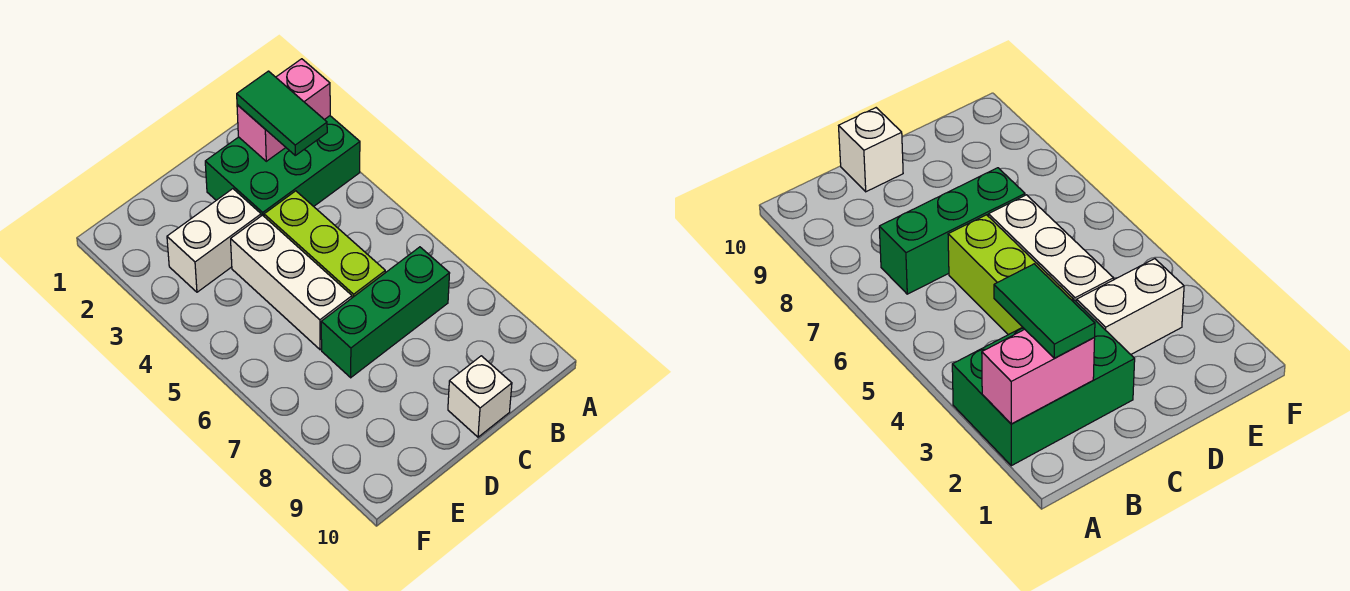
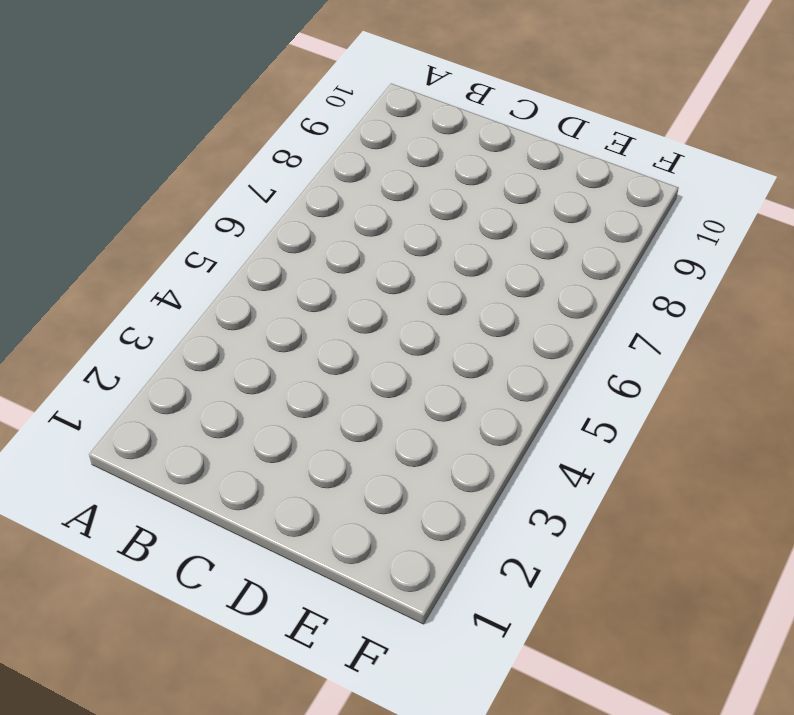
none -> green brick A2:C3 level 1
none -> green brick B7:D7 level 1

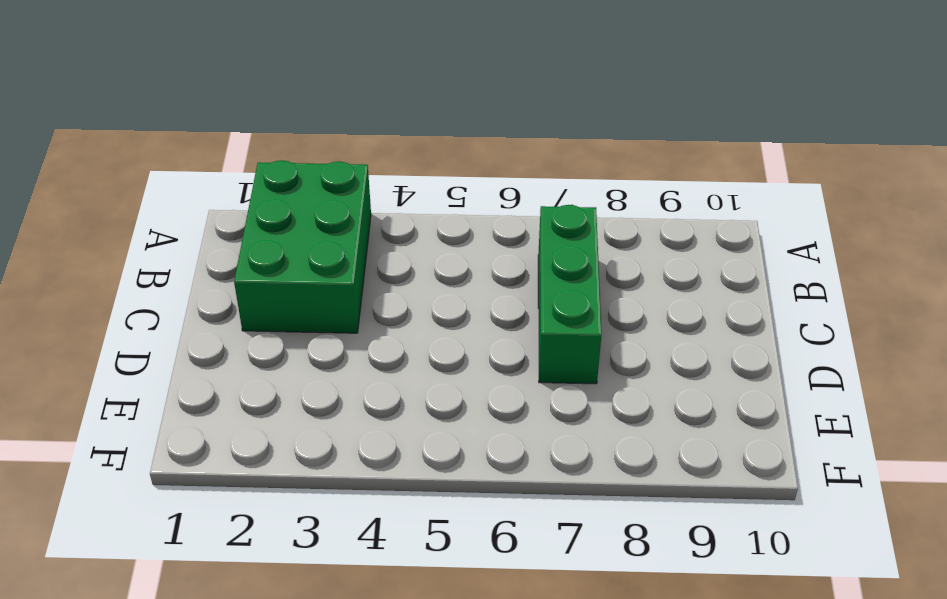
none -> lime brick C4:C6 level 1
none -> white brick C10 level 1

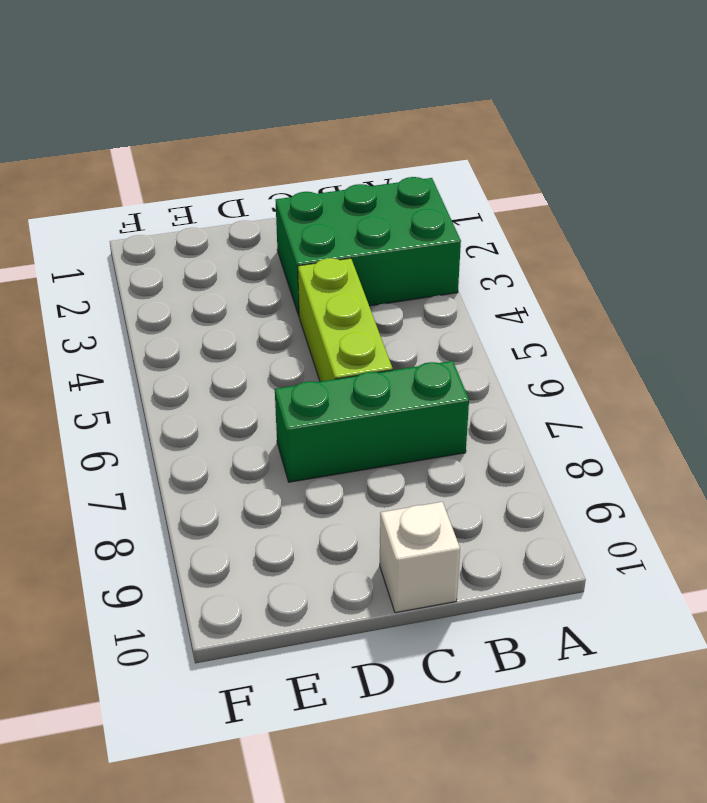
none -> white brick D3:E3 level 1
none -> white brick D4:D6 level 1

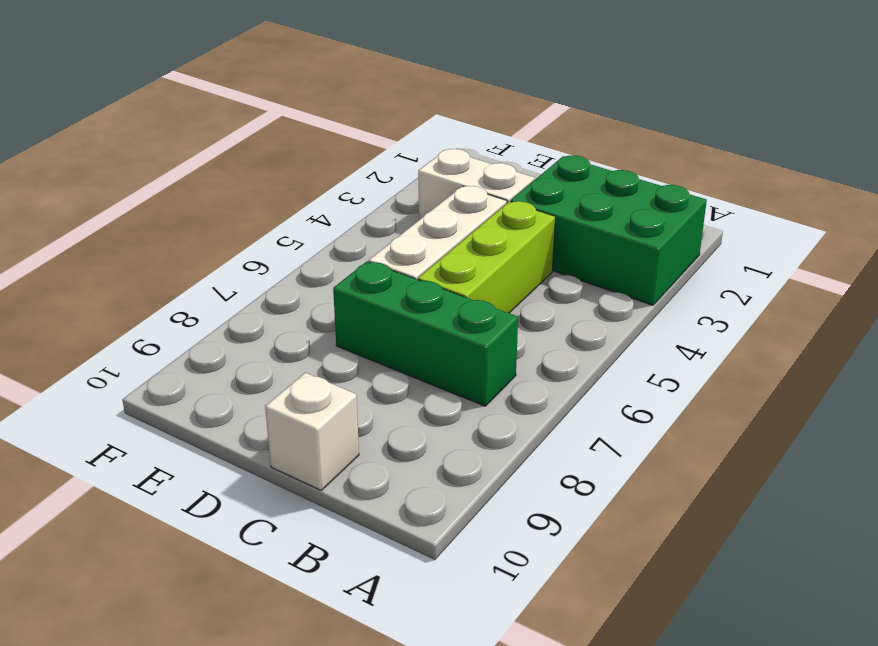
none -> pink brick A2:B2 level 2
none -> green tile B2:B3 level 3

